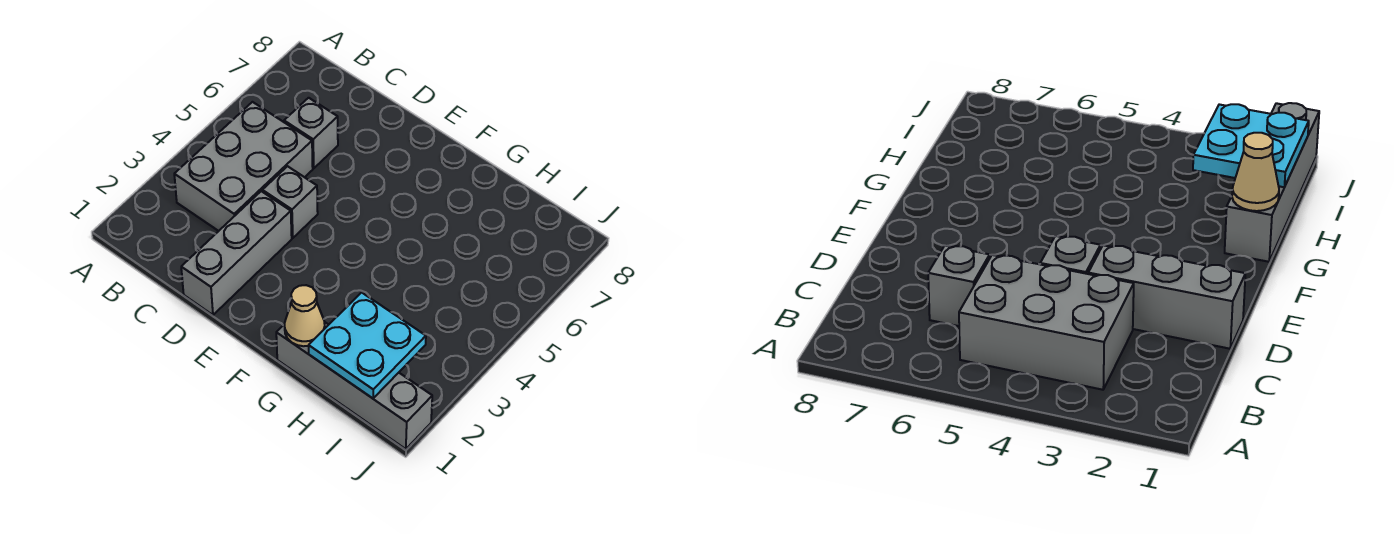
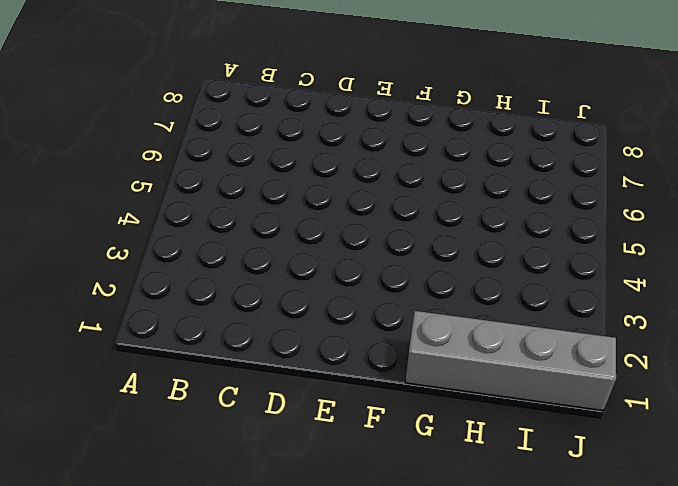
none -> grey brick B3:C5 level 1
none -> grey brick C6 level 1

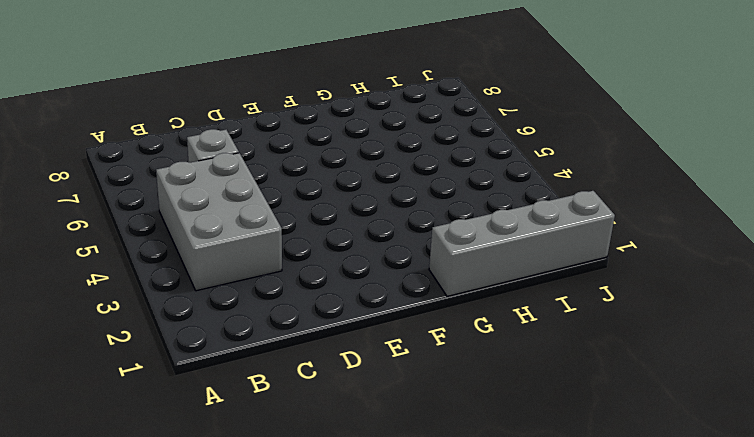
none -> grey brick D1:D3 level 1
none -> grey brick D4 level 1

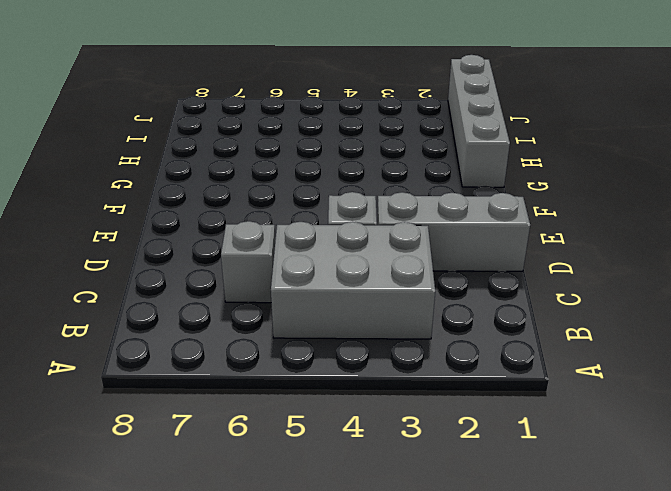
none -> tan cone G1 level 2
none -> cyan plate H1:I2 level 2

